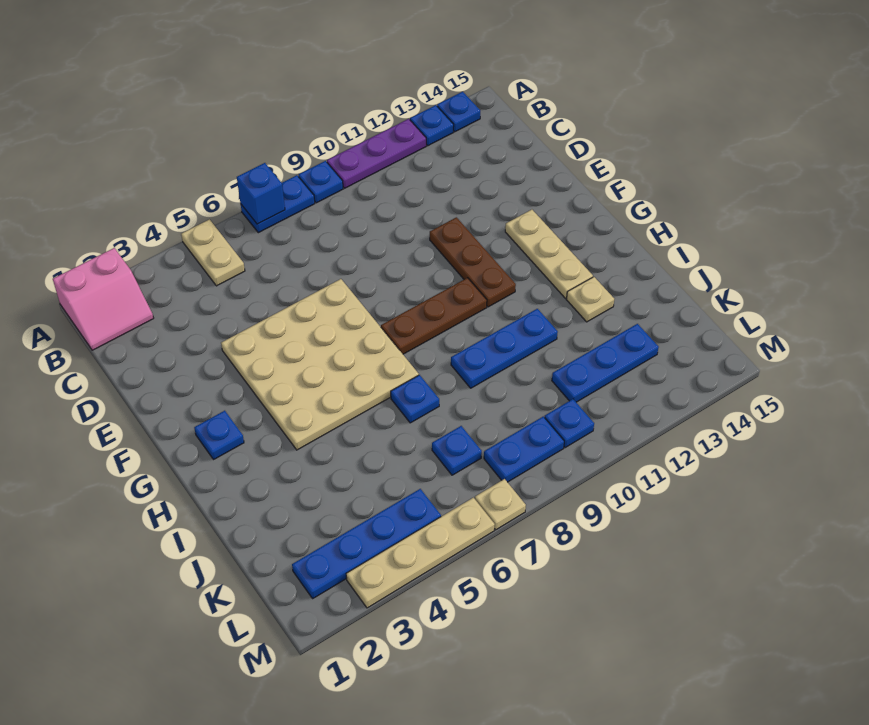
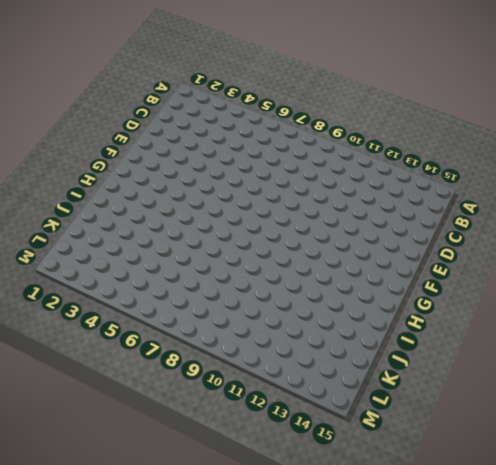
none -> pink slope A1:B2 level 1 top A
none -> tan plate A5:B5 level 1
none -> blue plate A7:A8 level 1

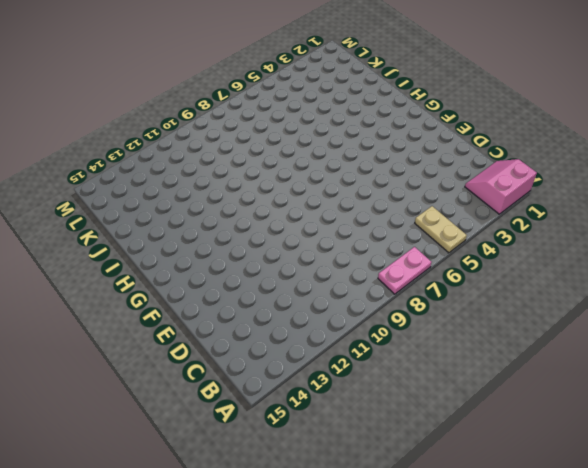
pink plate A7:A8 level 1 -> blue plate A7:A8 level 1
none -> blue plate A9 level 1
none -> purple plate A10:A12 level 1
none -> blue plate A13 level 1

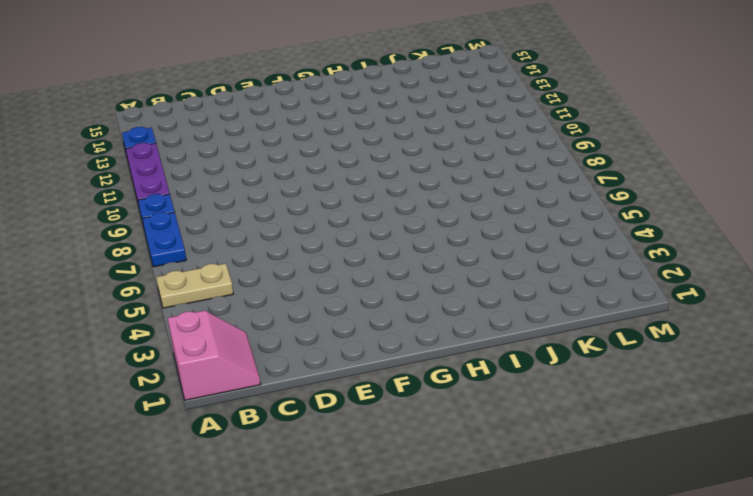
none -> blue plate A14 level 1
none -> tan plate E4:H7 level 1
none -> brown plate E11:G11 level 1

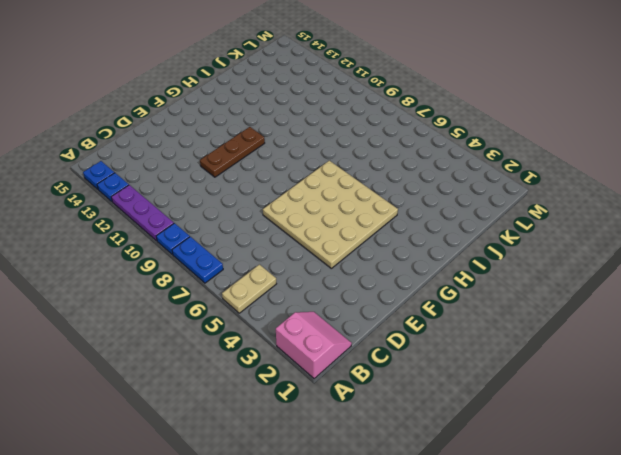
none -> tan plate F13:H13 level 1
none -> blue plate G2 level 1
none -> brown plate G8:G10 level 1

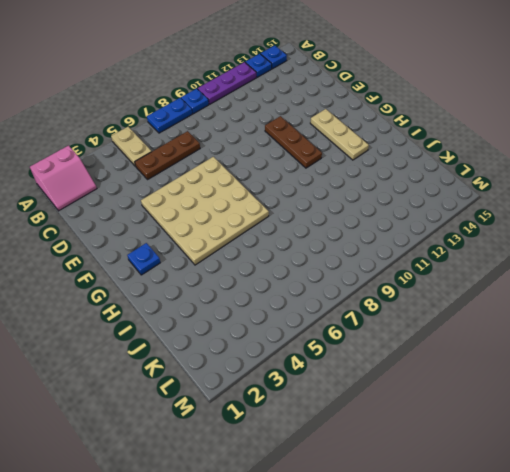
brown plate C5:C7 level 1 -> brown plate G8:G10 level 1
none -> blue plate I7 level 1
none -> blue plate I9:I11 level 1
none -> tan plate I13 level 1

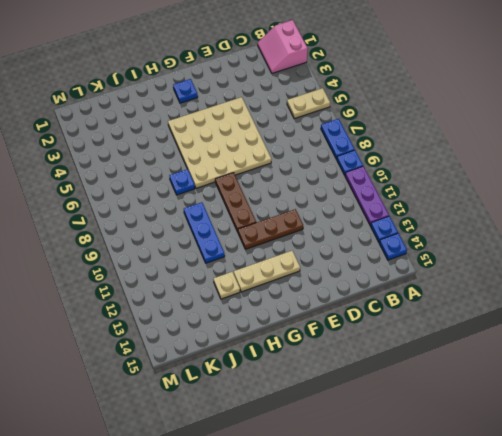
none -> blue plate K7 level 1
none -> blue plate K11:K13 level 1
none -> blue plate L2:L5 level 1

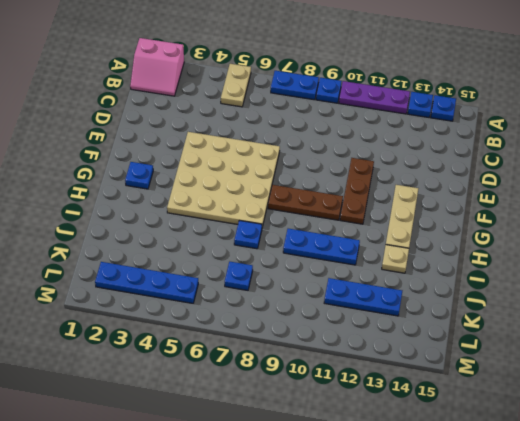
none -> blue plate L8:L9 level 1
none -> blue plate L10 level 1
none -> tan plate M3:M6 level 1

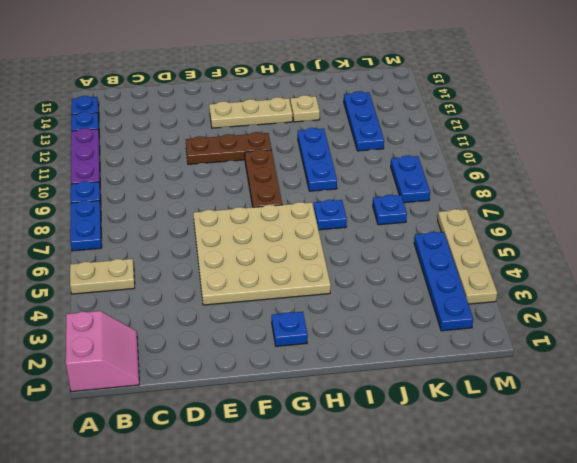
none -> blue plate L10 level 1
none -> tan plate M7 level 1
none -> blue brick A7 level 2

